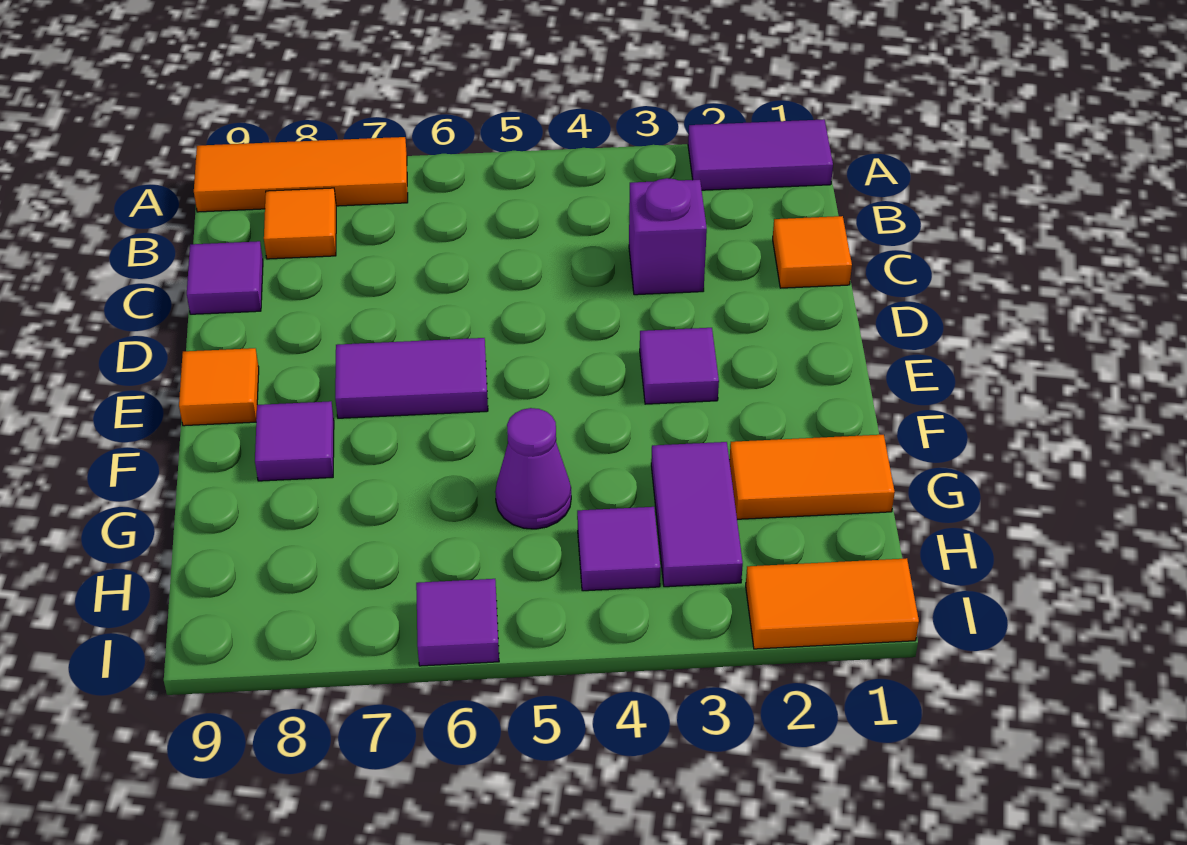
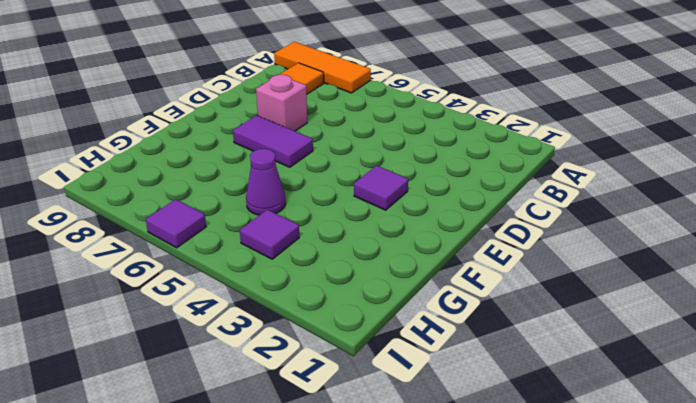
pink brick D7 level 1 -> none
none -> purple tile A1:A2 level 1
none -> orange tile C1 level 1
none -> purple brick C3 level 1

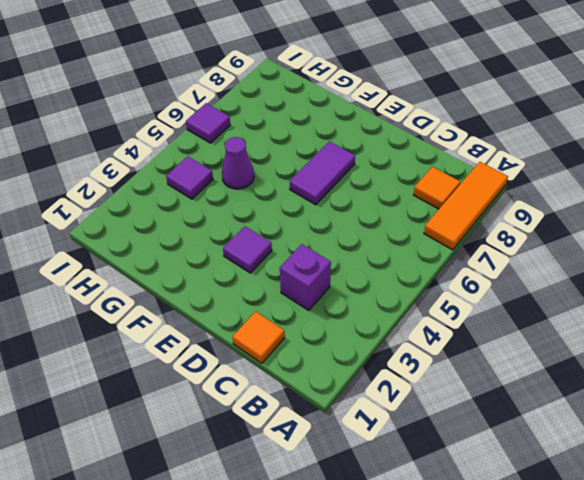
none -> purple tile A1:A2 level 1
none -> purple tile C9 level 1
none -> orange tile E9 level 1

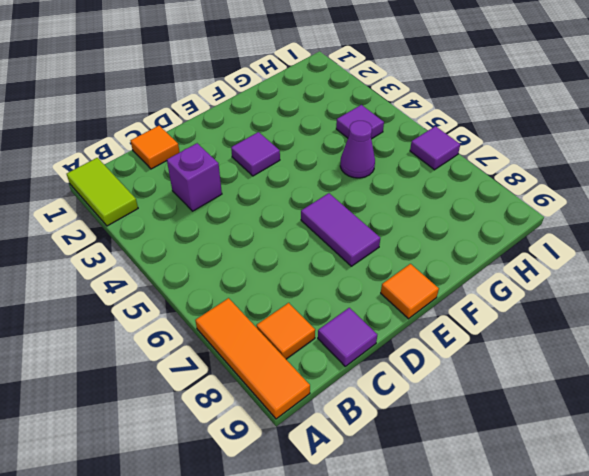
lime tile A1:A2 level 1 -> purple tile A1:A2 level 1
none -> purple tile F8 level 1
none -> orange tile G1:G2 level 1
none -> purple tile G3:H3 level 1

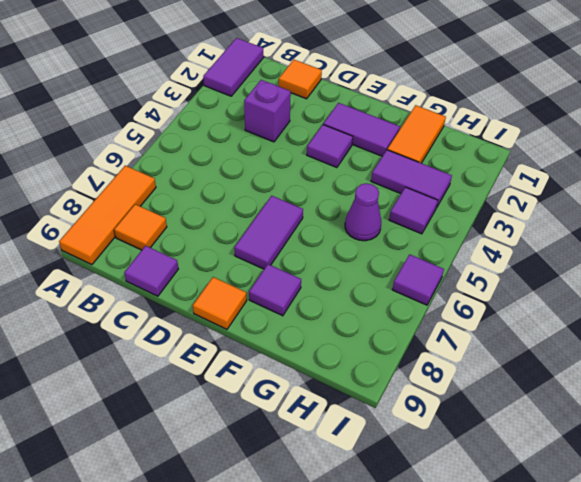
purple tile E2:F2 level 1 -> none
none -> orange tile I1:I2 level 1

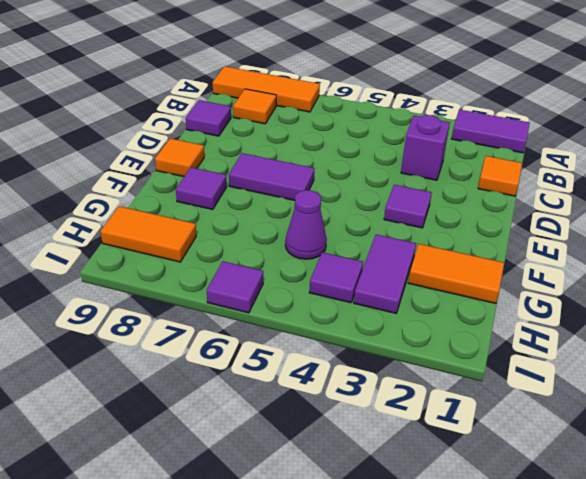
orange tile H8:H9 level 1 -> orange tile I1:I2 level 1

